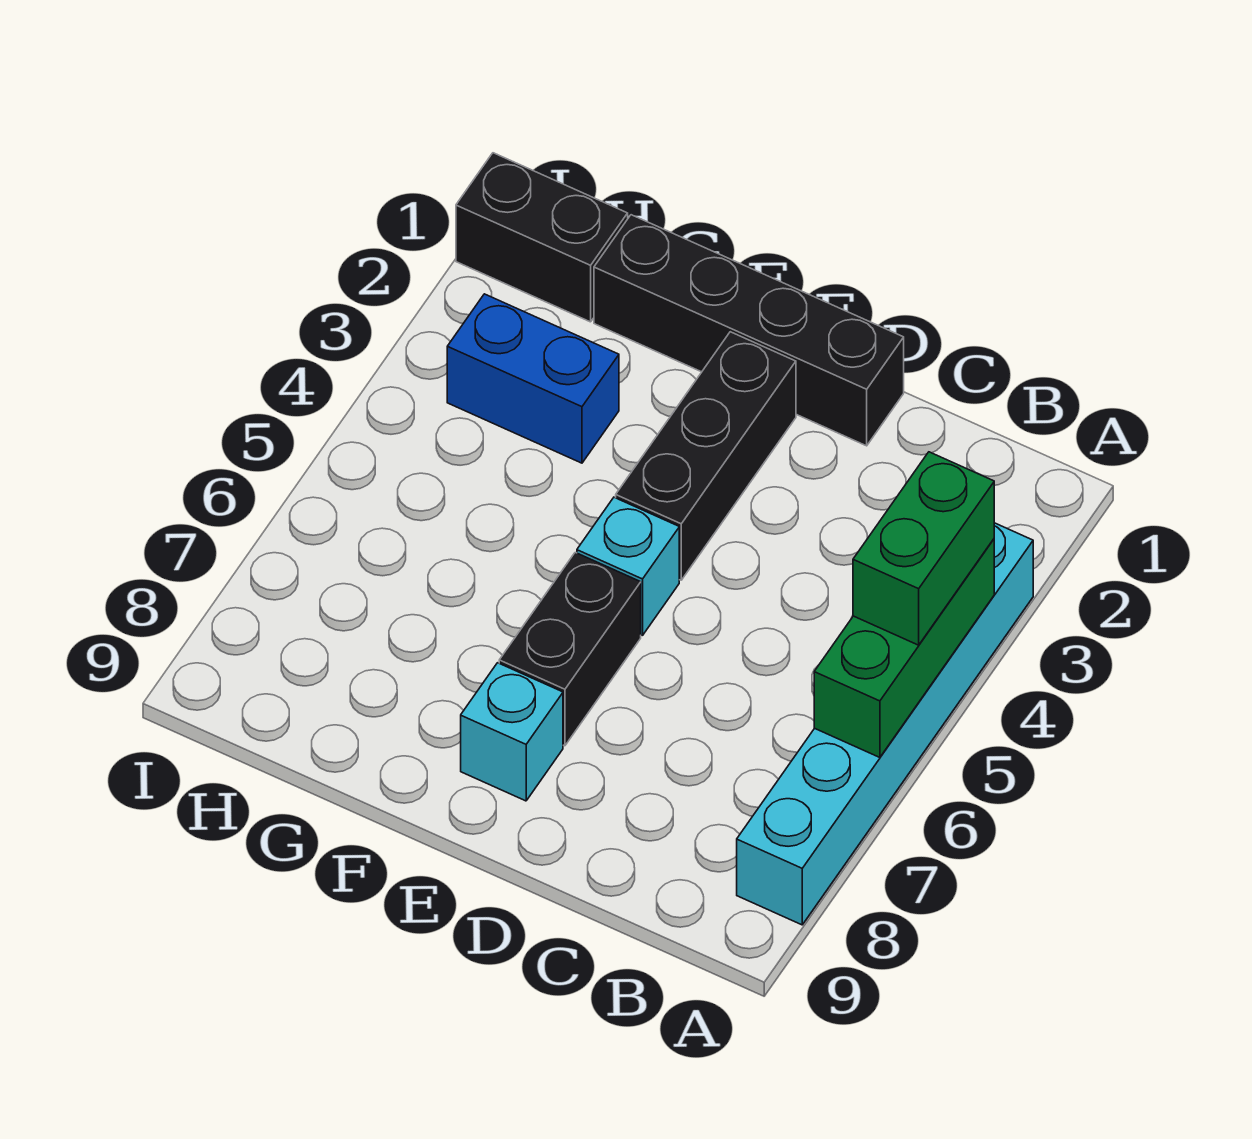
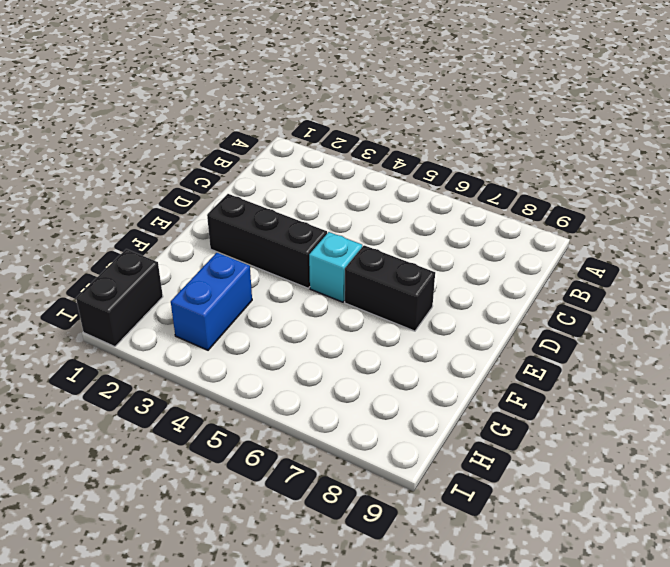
none -> cyan brick A3:A8 level 1
none -> black brick D1:G1 level 1

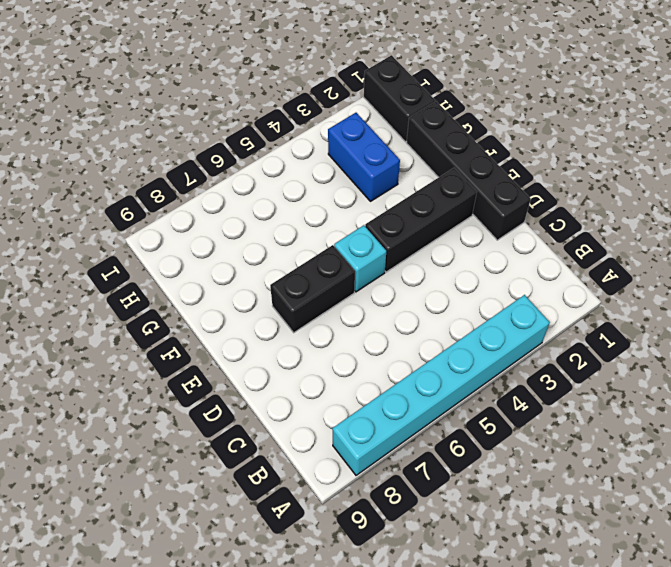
none -> cyan brick E8 level 1
none -> green brick A4:A6 level 2

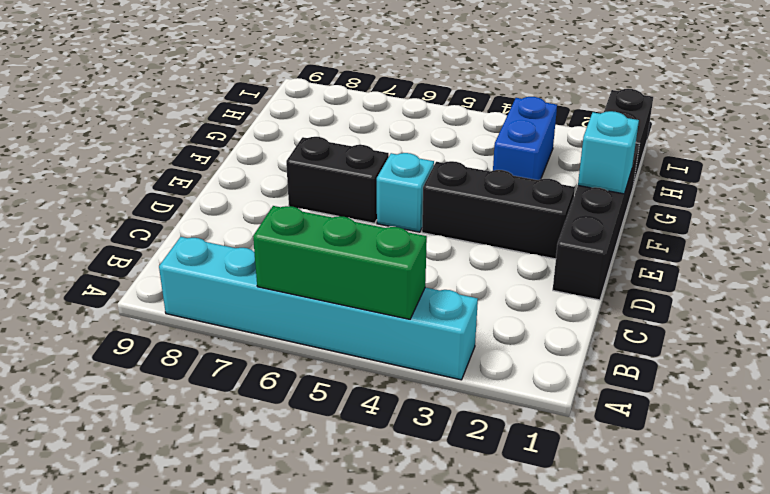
cyan brick F1 level 2 -> cyan brick E8 level 1
none -> green brick A4:A5 level 3

